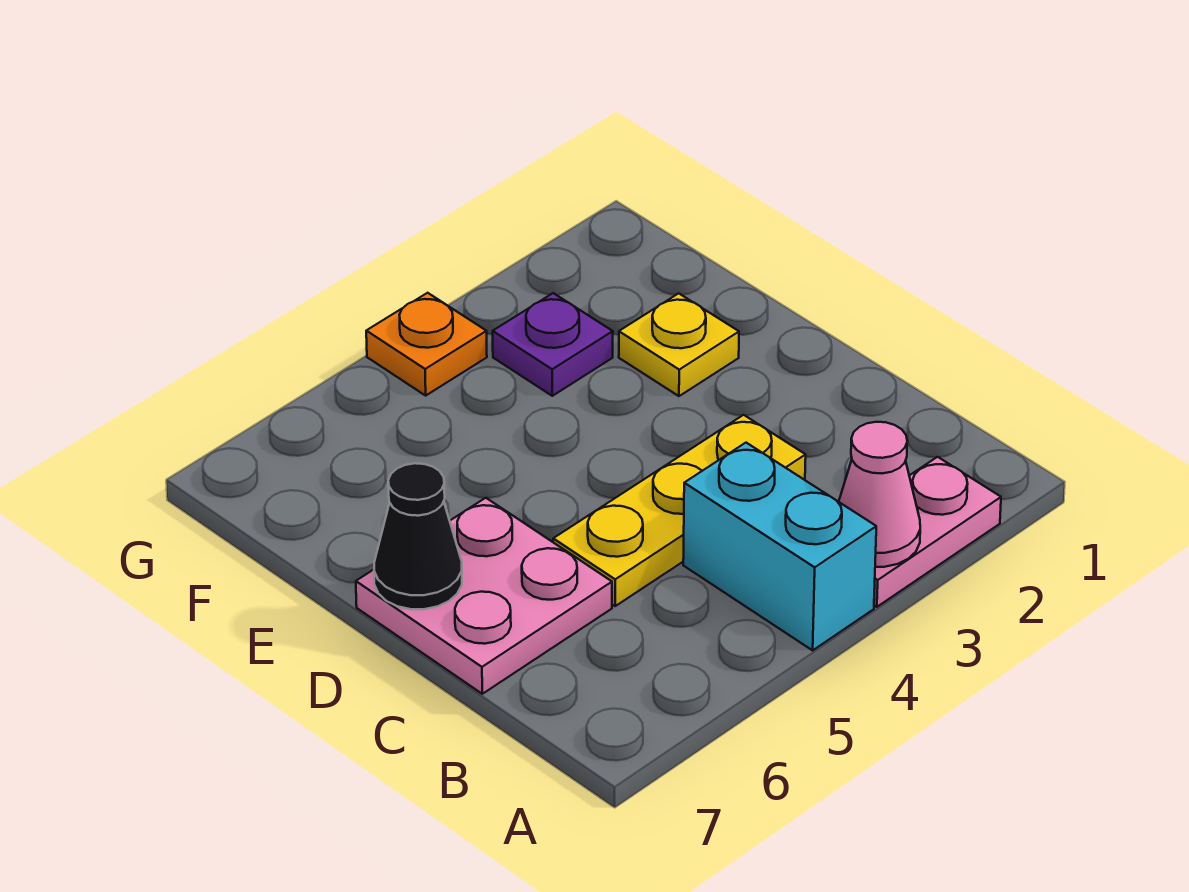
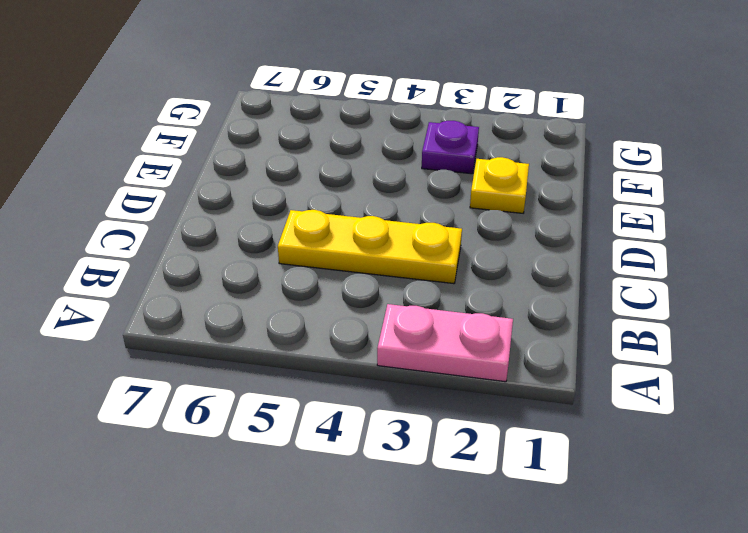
none -> cyan brick A4:B4 level 1
none -> pink plate C6:D7 level 1

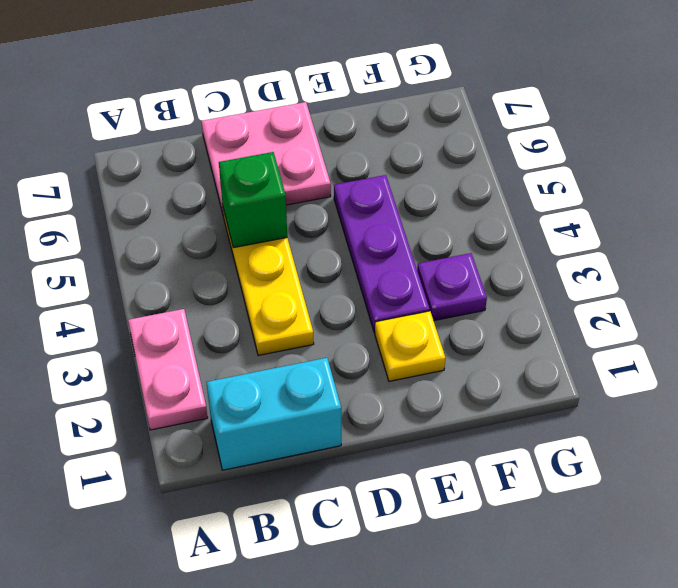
cyan brick B1:C1 level 1 -> cyan brick A4:B4 level 1
green brick C5 level 2 -> none
purple plate E3:E5 level 1 -> none
none -> orange plate G4 level 1
none -> pink cone A3 level 2

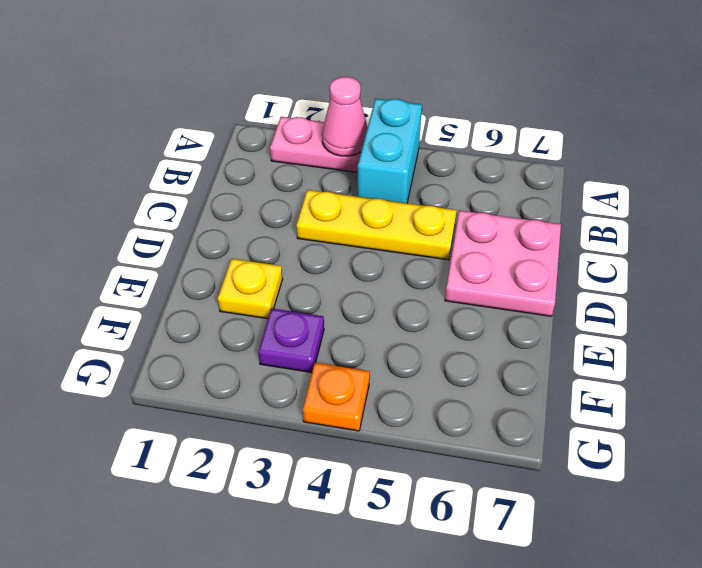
none -> black cone D7 level 2

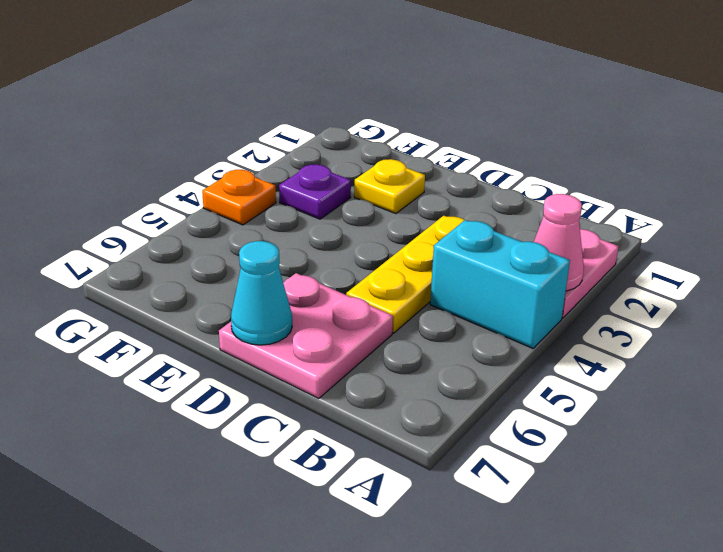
cyan cone D7 level 2 -> black cone D7 level 2

